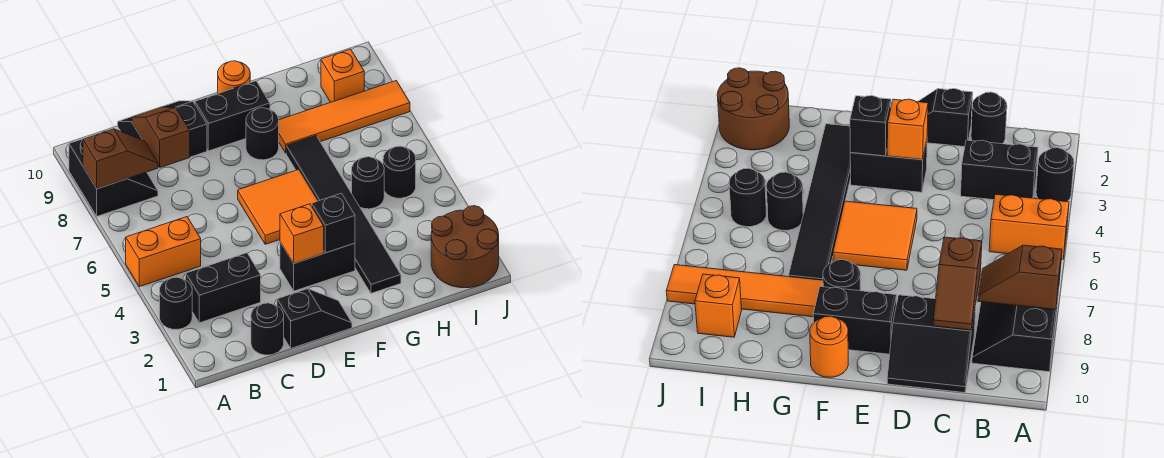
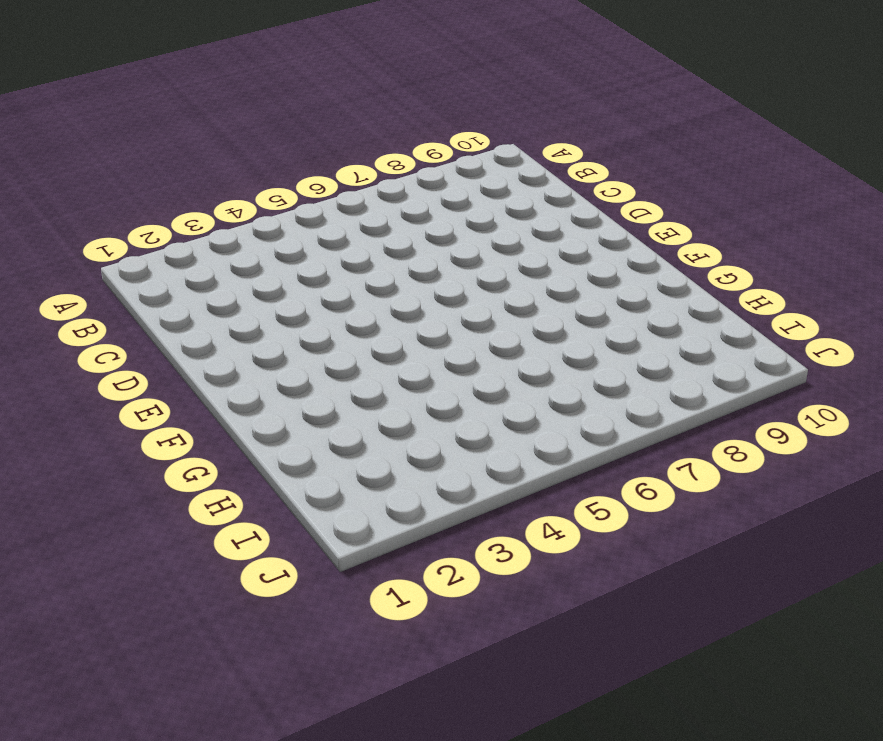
none -> black round brick A3 level 1
none -> orange brick A5:B5 level 1
none -> black slope A8:B9 level 1 top A

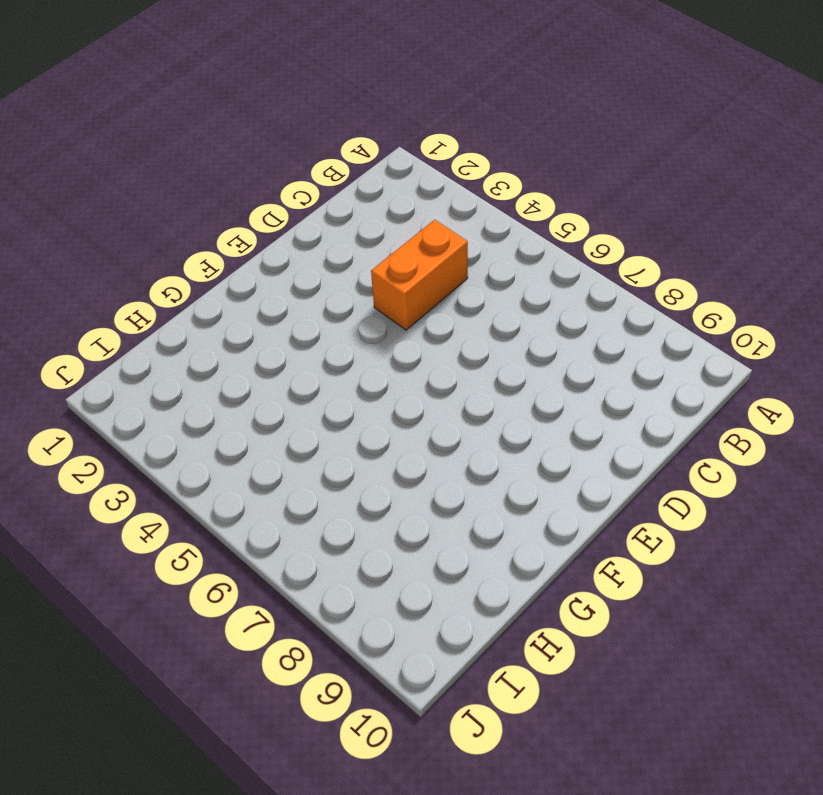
orange brick C4:D4 level 1 -> orange brick A5:B5 level 1
none -> black round brick A3 level 1
none -> black slope A8:B9 level 1 top A
none -> black brick B3:C3 level 1

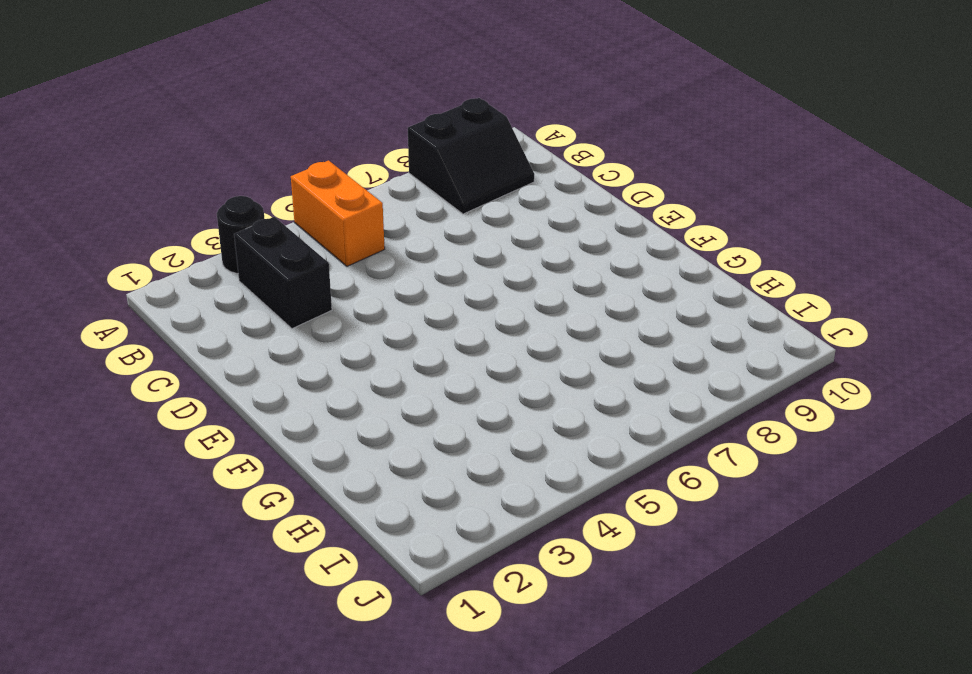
none -> black round brick C1 level 1
none -> black slope C9:D10 level 1 top 9
none -> black slope D1:E1 level 1 top D

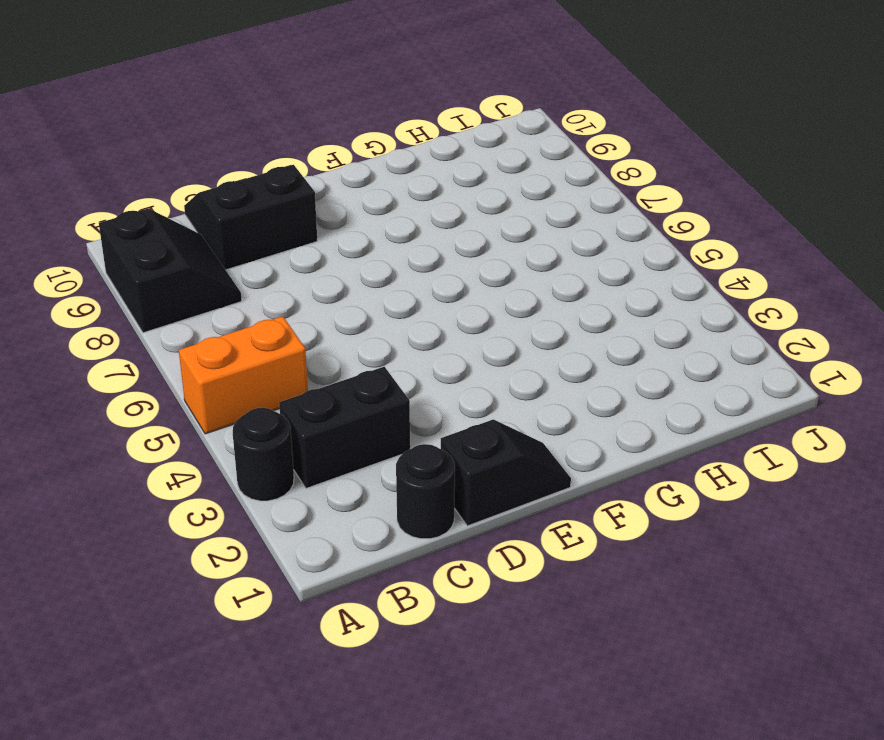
none -> black brick E3:F3 level 1
none -> orange tile E5:F6 level 1
none -> black brick E9:F9 level 1

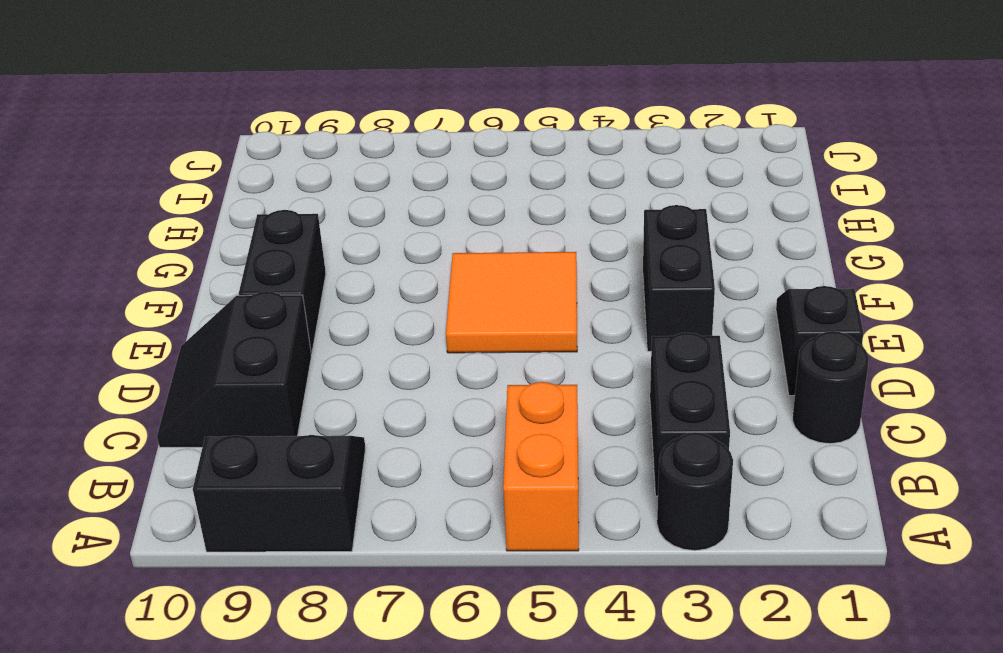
none -> black round brick F8 level 1
none -> orange round brick F10 level 1
none -> black tile G2:G7 level 1

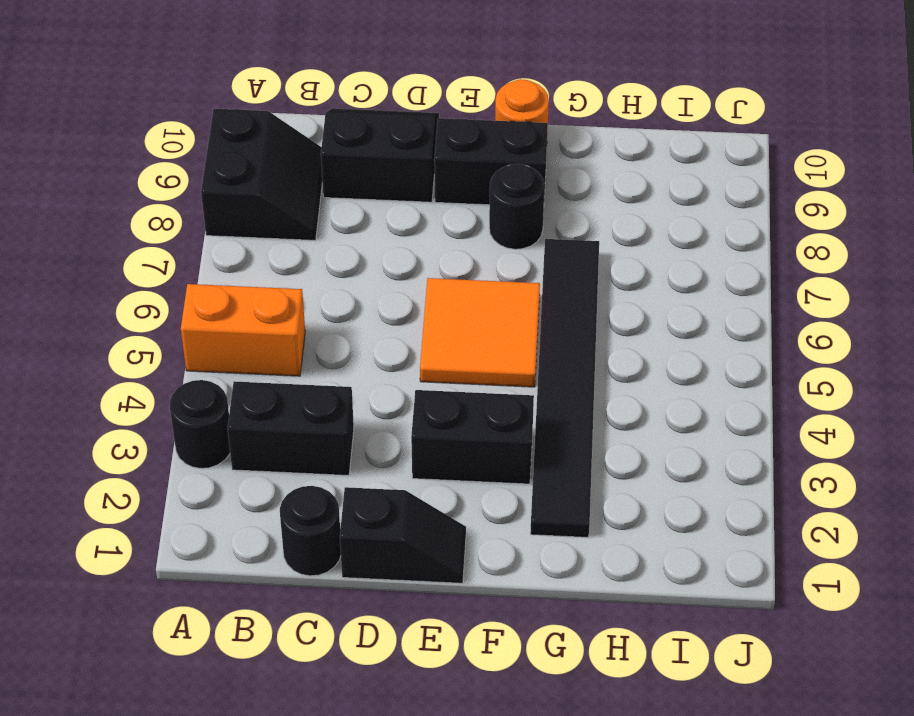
none -> orange tile G8:J8 level 1
none -> black round brick H5 level 1
none -> brown round brick I1:J2 level 1

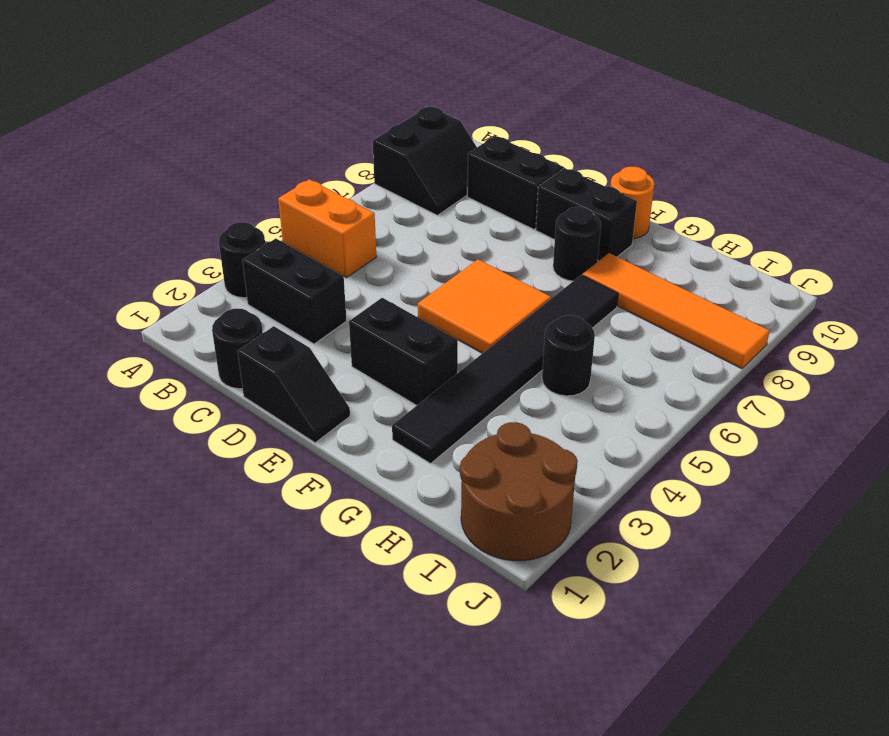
none -> black round brick I5 level 1
none -> orange brick I9 level 1
none -> brown slope A8:B8 level 2 top A

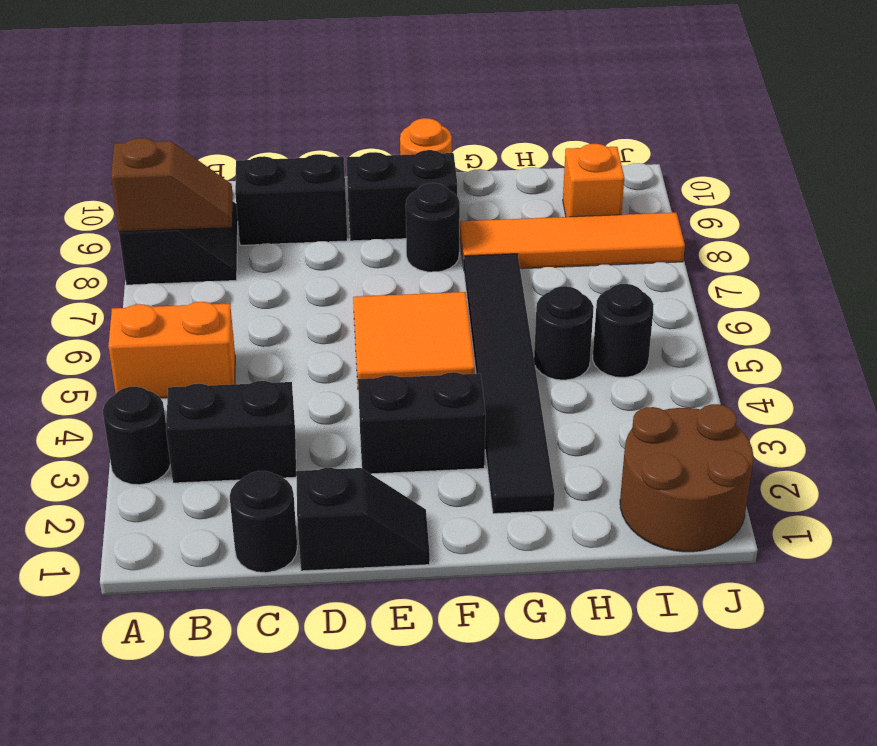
none -> brown slope C8:C9 level 2 top 8
none -> orange brick E3 level 2
none -> black brick F3 level 2

